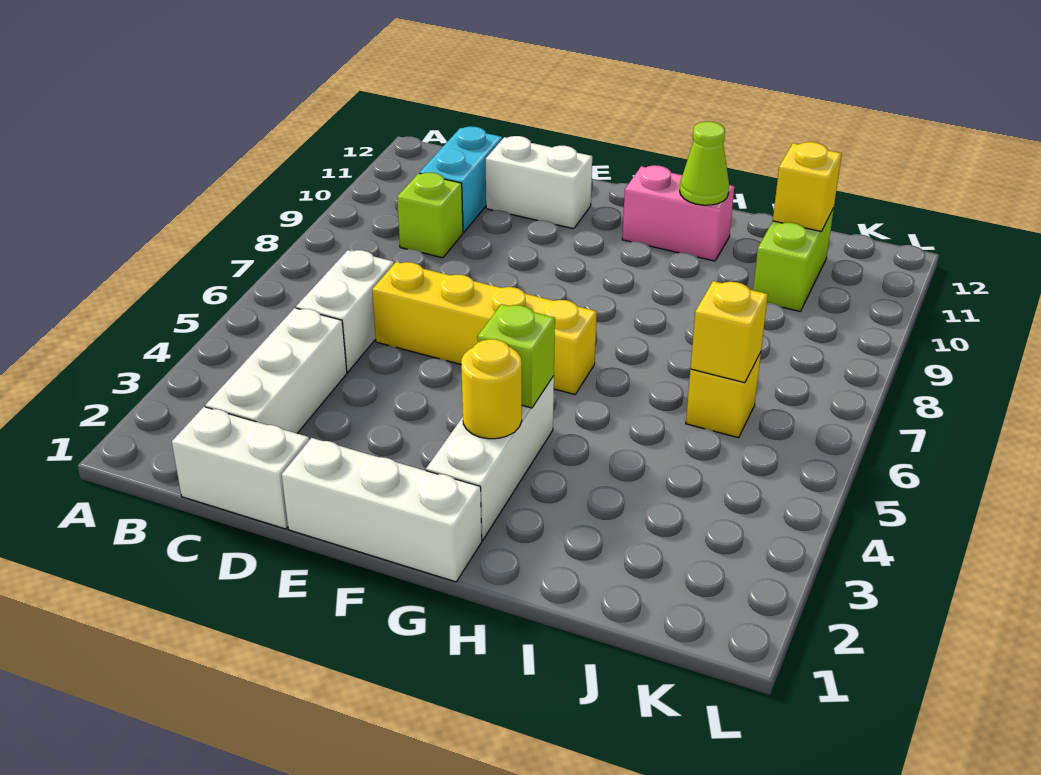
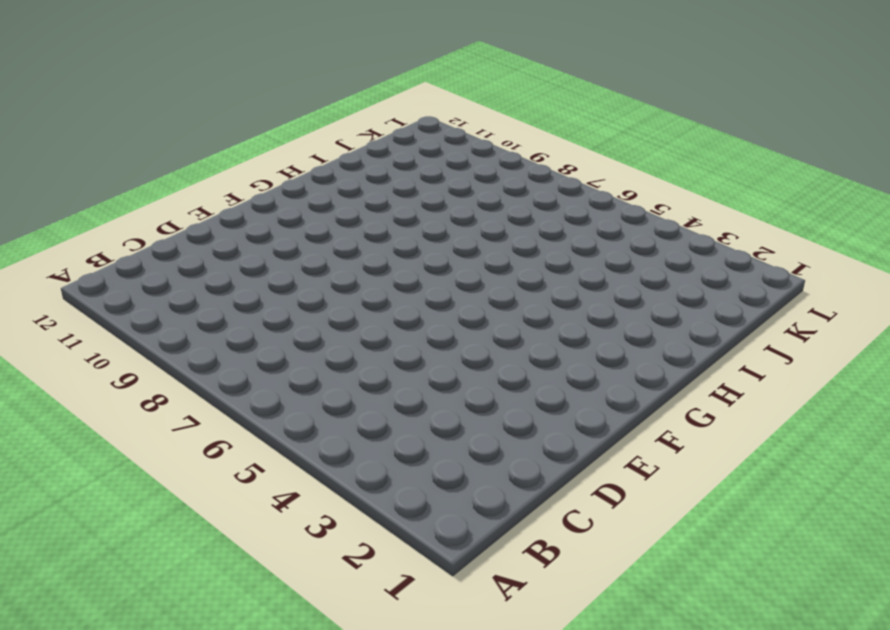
none -> white brick C1:D1 level 1
none -> white brick C2:C4 level 1
none -> white brick C5:C6 level 1

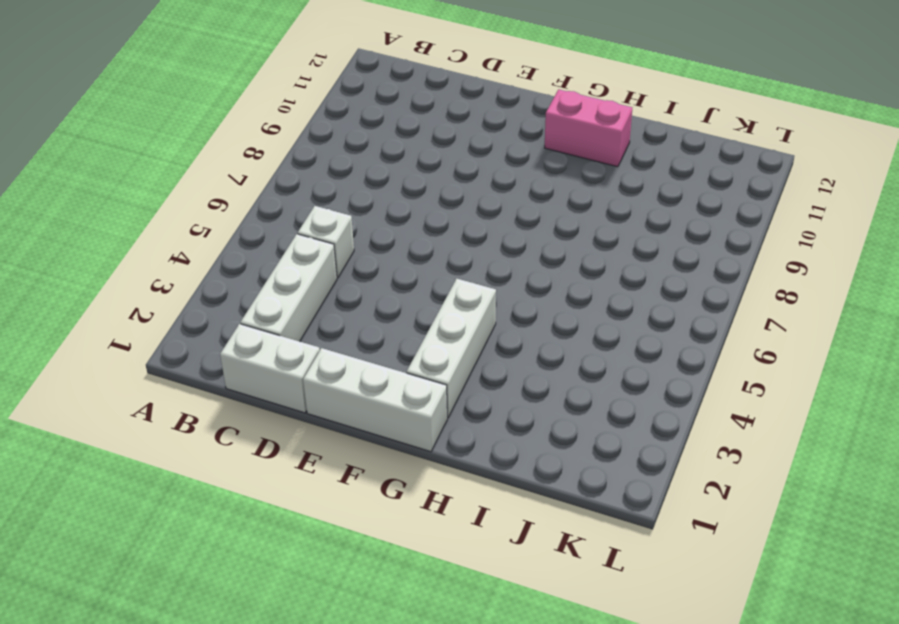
white brick C5 level 1 -> white brick C5:C6 level 1
none -> lime brick C9 level 1
none -> cyan brick C10:C11 level 1
none -> yellow brick D6:G6 level 1

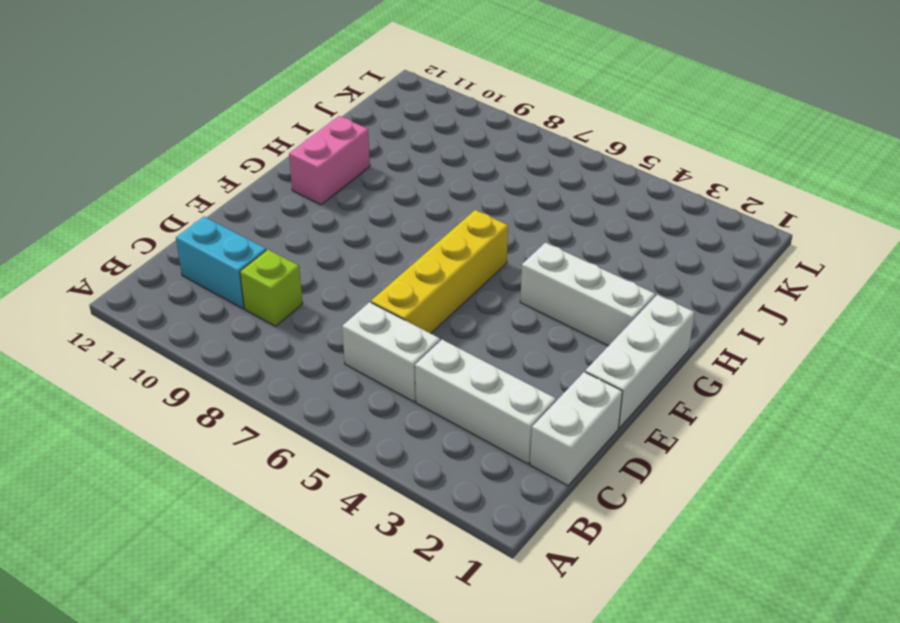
none -> white brick D11:E11 level 1
none -> yellow brick J6 level 1
none -> lime brick J10:J11 level 1

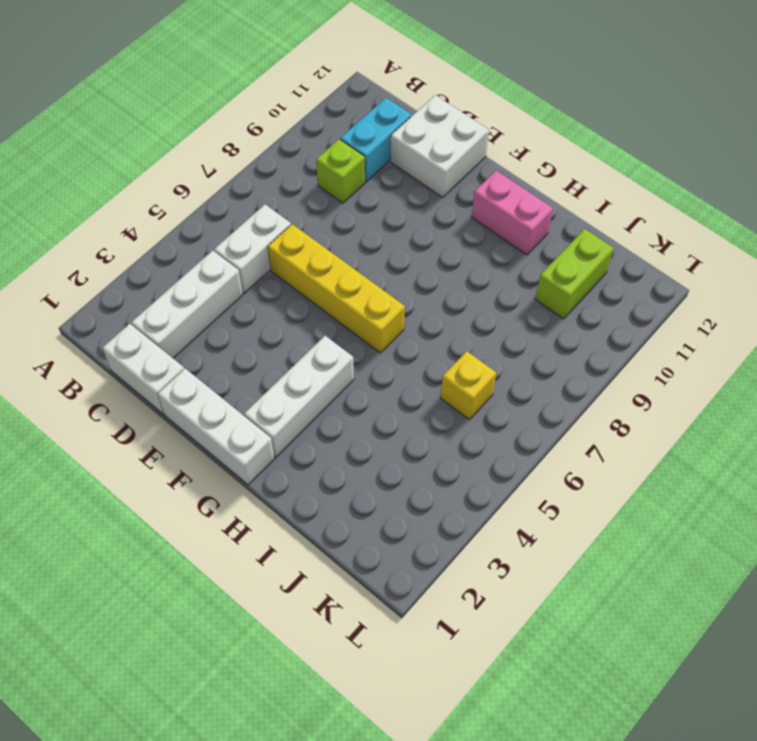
white brick D11:E12 level 1 -> white brick D11:E11 level 1
none -> yellow round brick G3 level 2
none -> lime brick G4 level 2
none -> lime cone H11 level 2

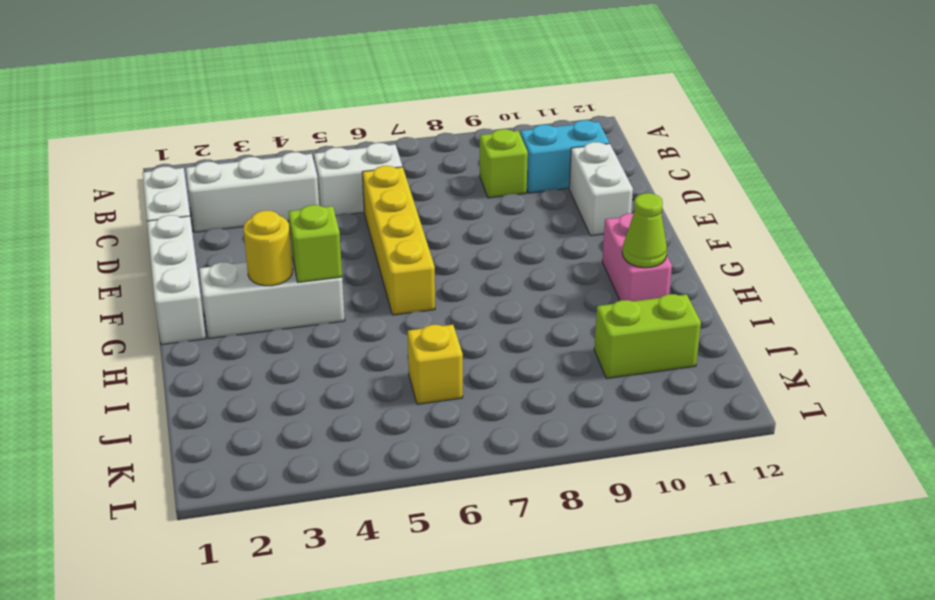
none -> yellow brick J6 level 2
none -> yellow brick J11 level 2

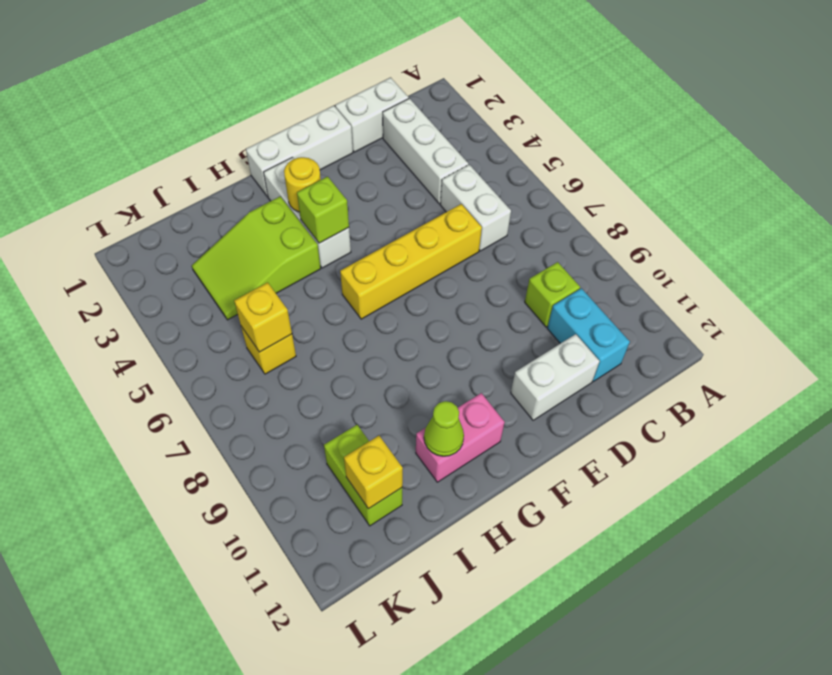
lime slope H3:J4 level 1 top H -> none

